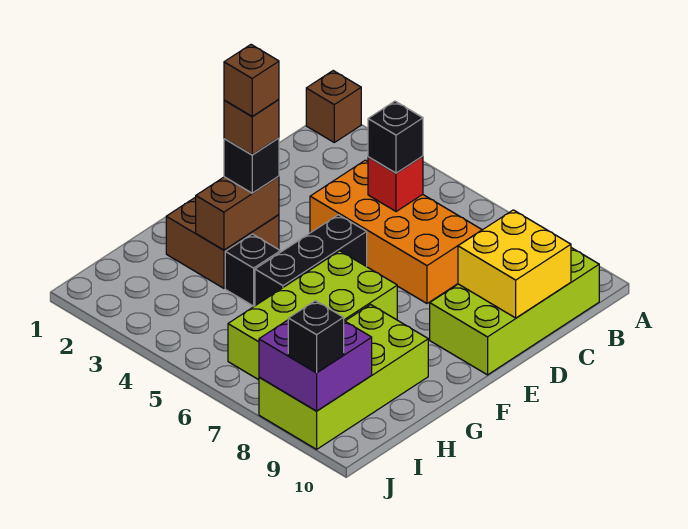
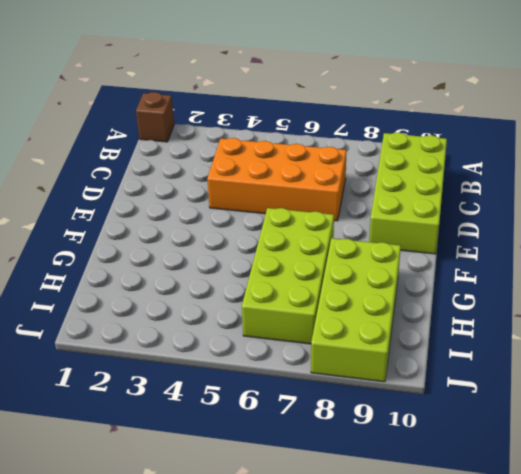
none -> black brick E5:G5 level 1
none -> brown brick F2:G3 level 1
none -> black brick G4 level 1

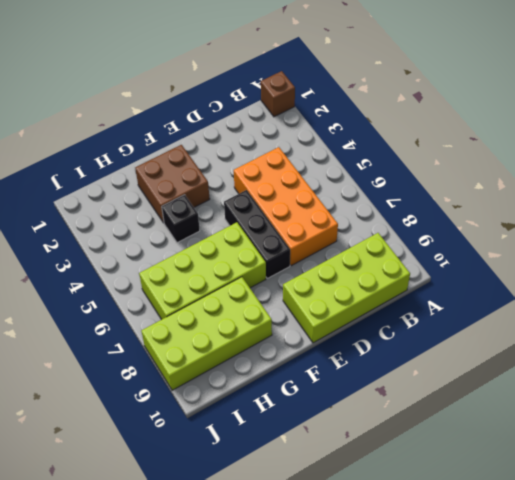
black brick E5:E7 level 1 -> black brick E5:G5 level 1
none -> red brick C5 level 2
none -> yellow brick C9:D10 level 2
none -> brown brick F3:G3 level 2

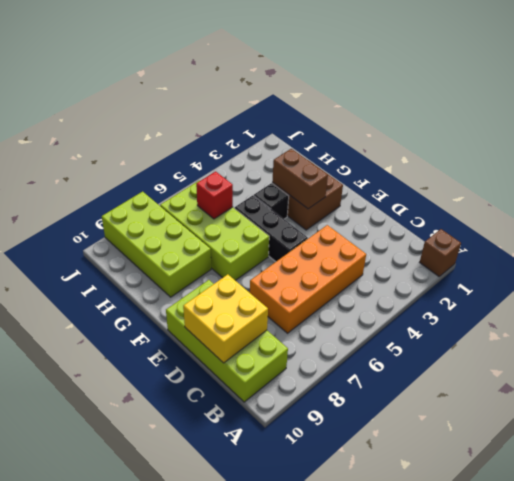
red brick H6 level 2 -> red brick C5 level 2
none -> purple brick I8:J9 level 2
none -> black brick C5 level 3
none -> black brick F3 level 3

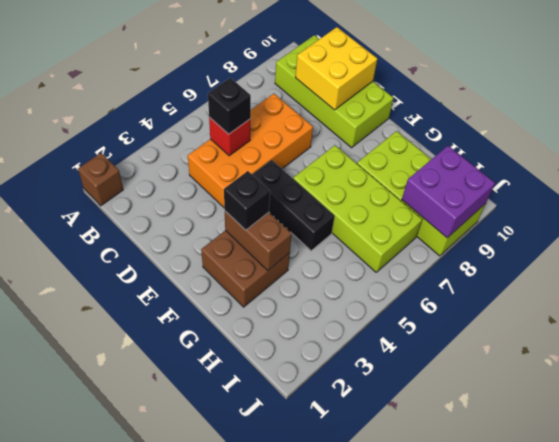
none -> black brick G4 level 1
none -> black brick J9 level 3
none -> brown brick F3 level 4

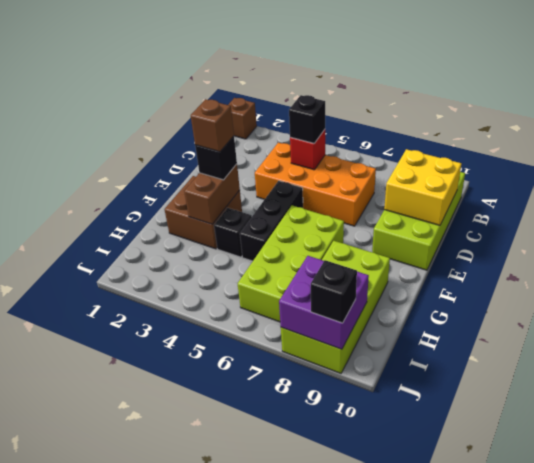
none -> brown brick F3 level 5

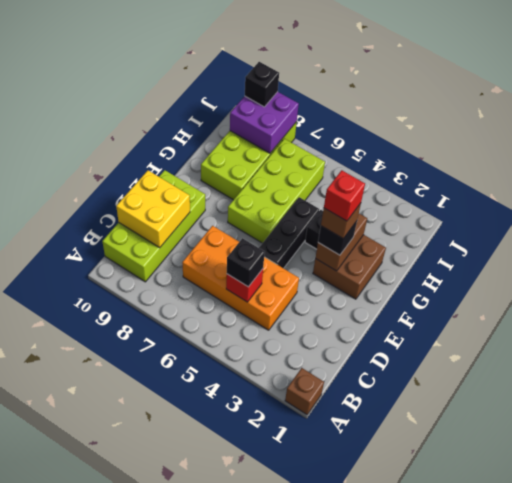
red brick F3 level 5 -> brown brick F3 level 5

